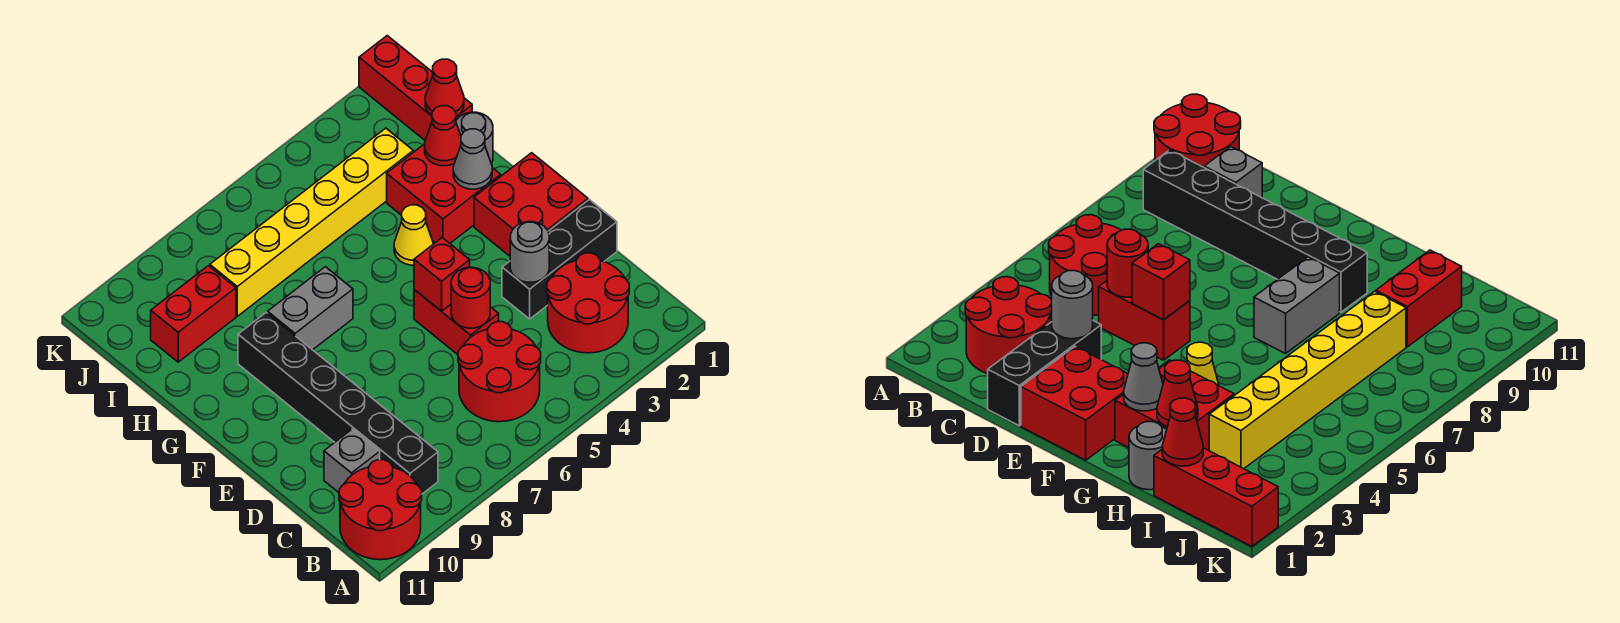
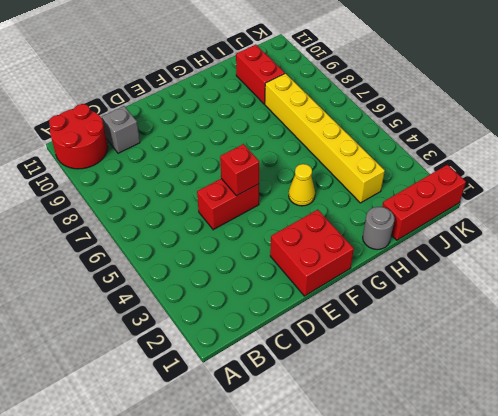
none -> red round brick B2:C3 level 1
none -> red round brick B5:C6 level 1
none -> black brick B9:G9 level 1

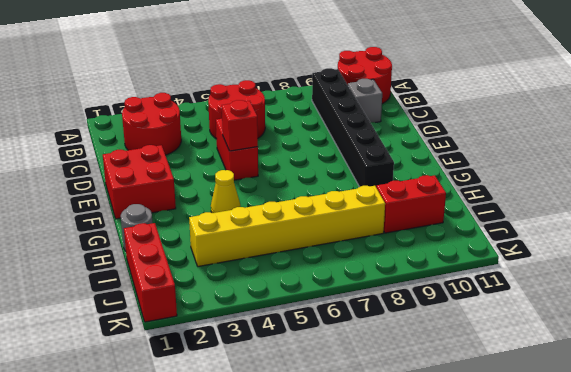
none -> black brick D1:D3 level 1
none -> red brick G2:H3 level 1
none -> grey brick G7:G8 level 1

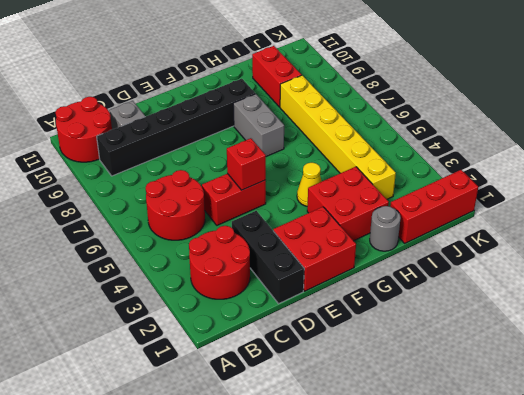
none -> grey round brick D3 level 2
none -> red round brick D5 level 2
none -> grey cone G2 level 2

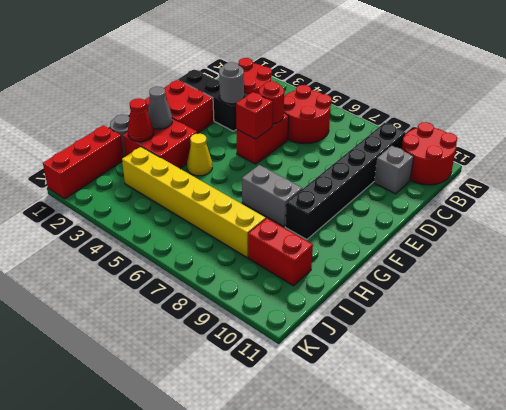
none -> red cone I1 level 2

